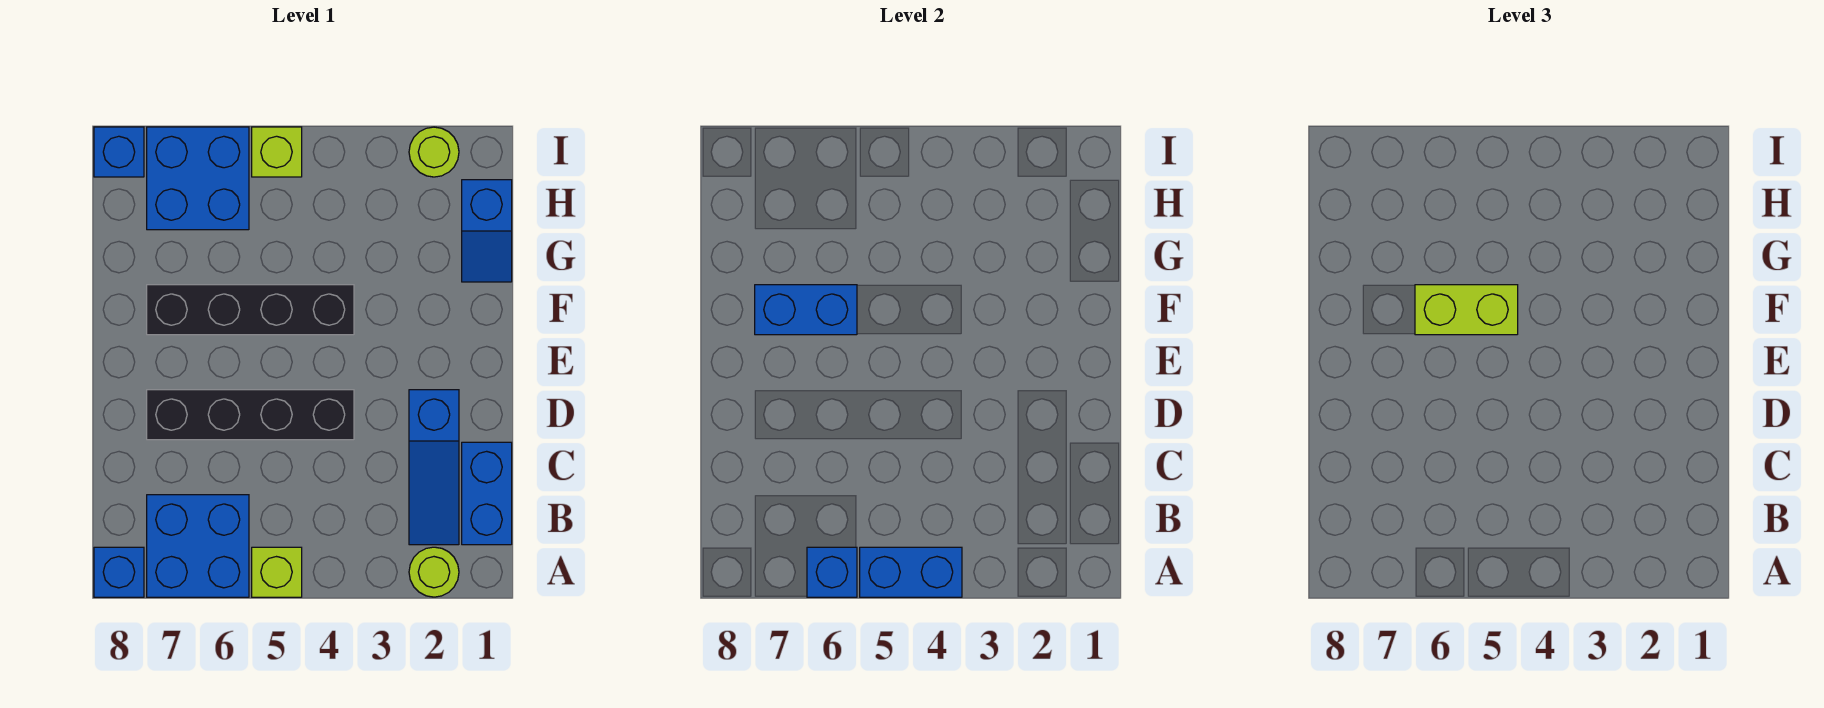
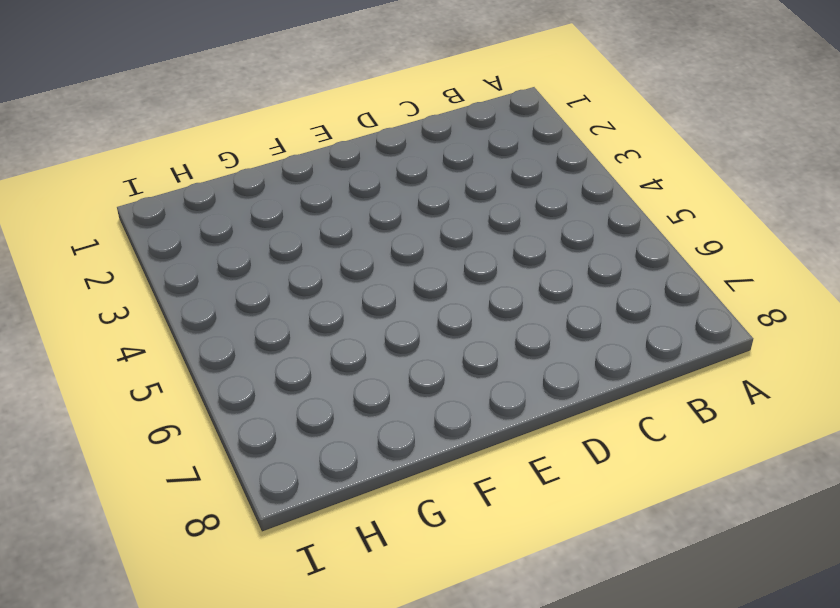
none -> lime round brick A2 level 1
none -> lime brick A5 level 1
none -> blue brick A6:B7 level 1

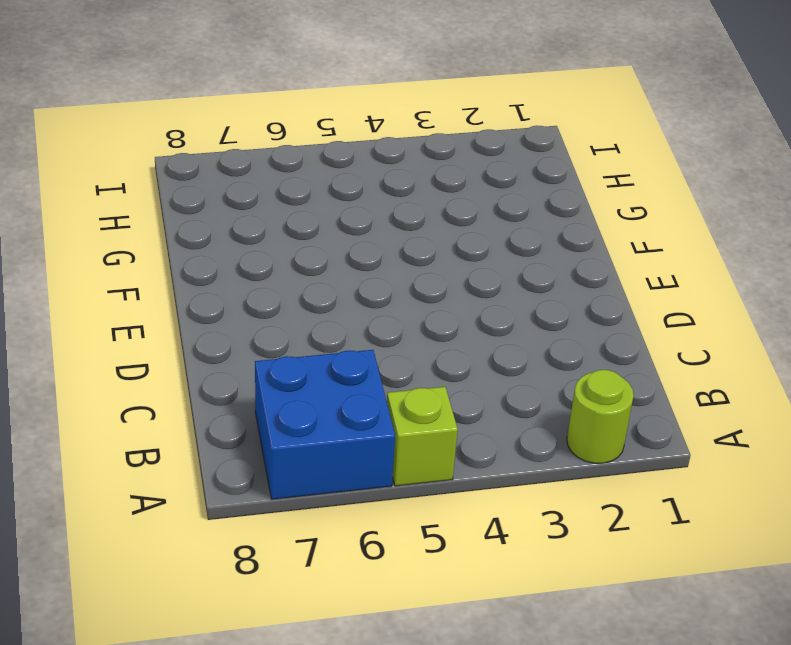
none -> blue brick A8 level 1
none -> blue brick B1:C1 level 1
none -> blue slope B2:D2 level 1 top D

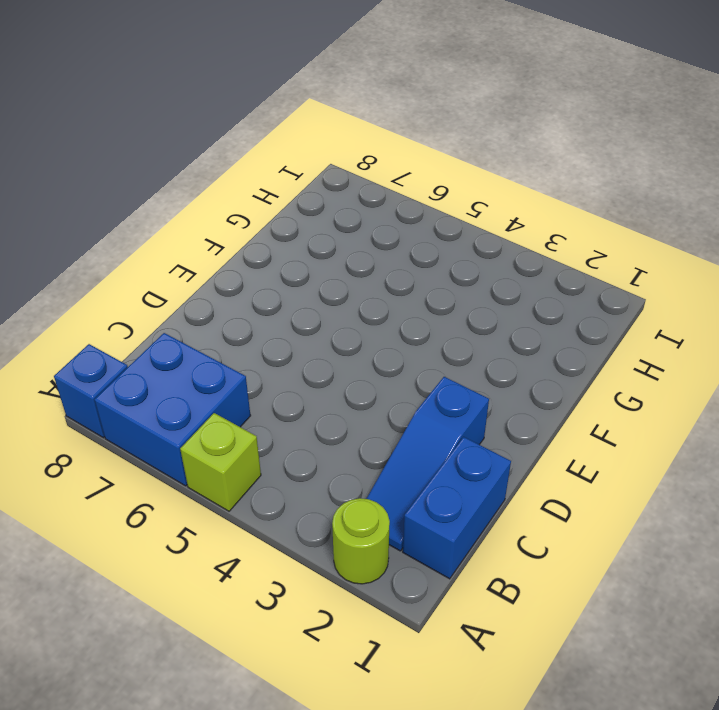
none -> black brick D4:D7 level 1
none -> black brick F4:F7 level 1
none -> blue slope G1:H1 level 1 top H

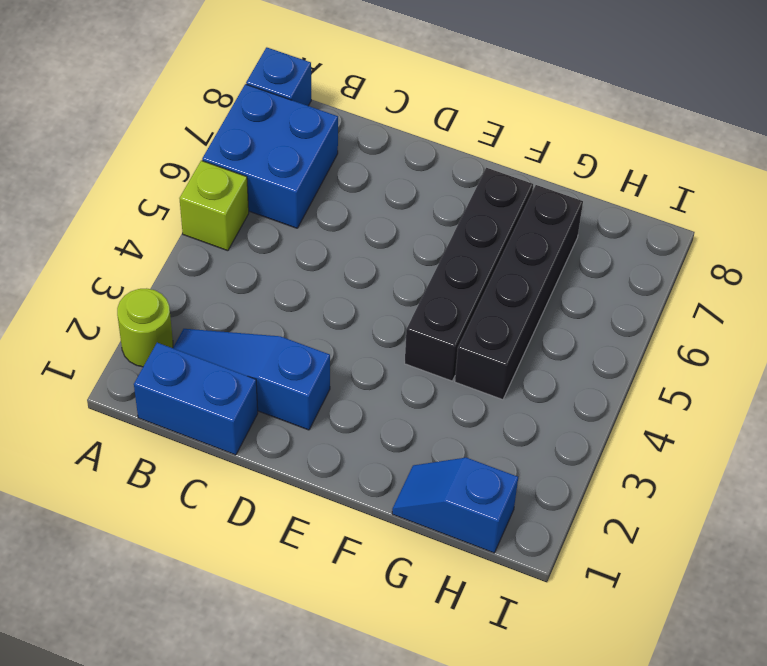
black brick G4:G7 level 1 -> black brick D4:D7 level 1
none -> blue brick H6:I7 level 1
none -> lime round brick I2 level 1
none -> lime brick I5 level 1

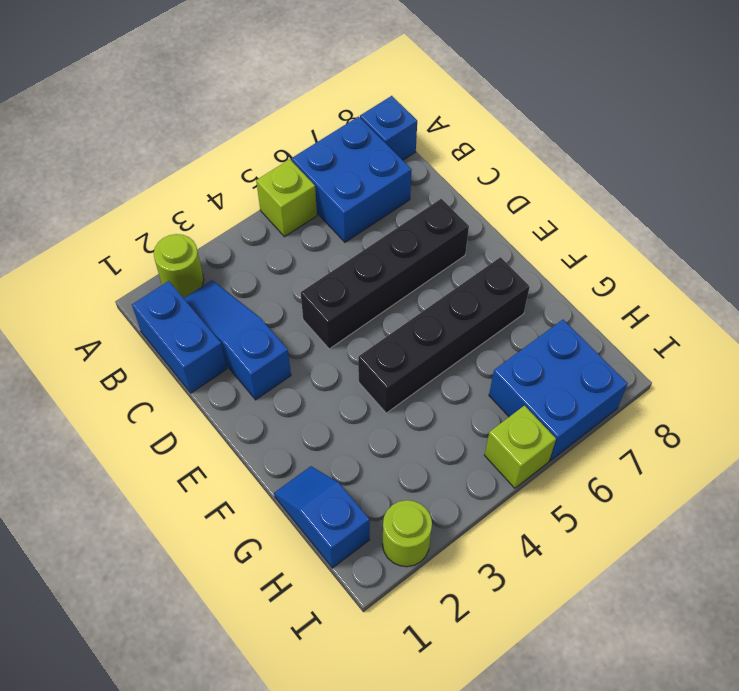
none -> blue brick I8 level 1
none -> blue brick A4:A5 level 2
none -> blue brick A6 level 2

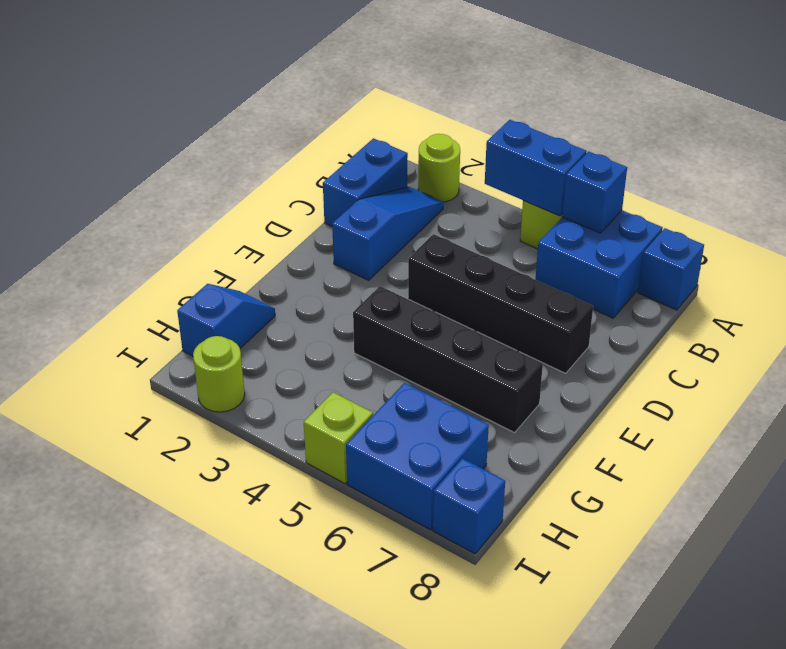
none -> blue brick F6:F7 level 2
none -> lime brick F5:F6 level 3

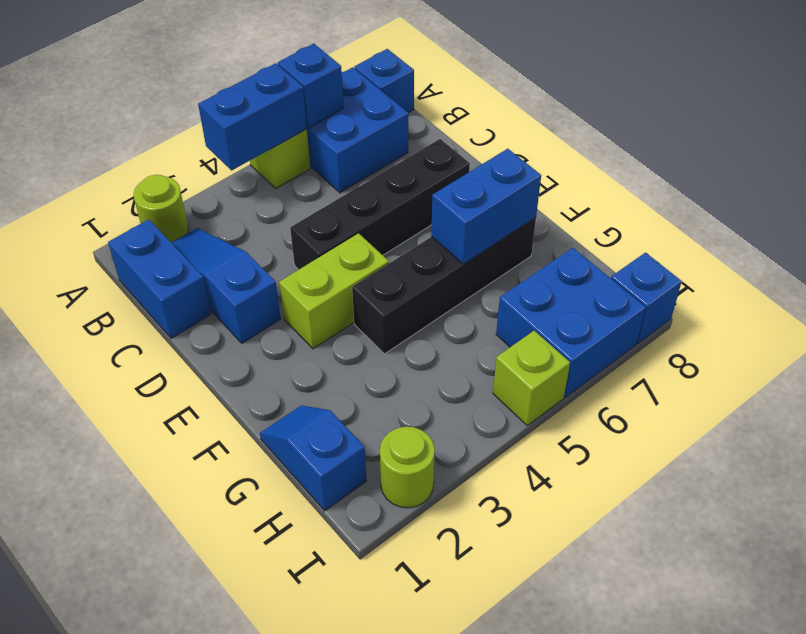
lime brick E3:E4 level 1 -> lime brick F5:F6 level 3

